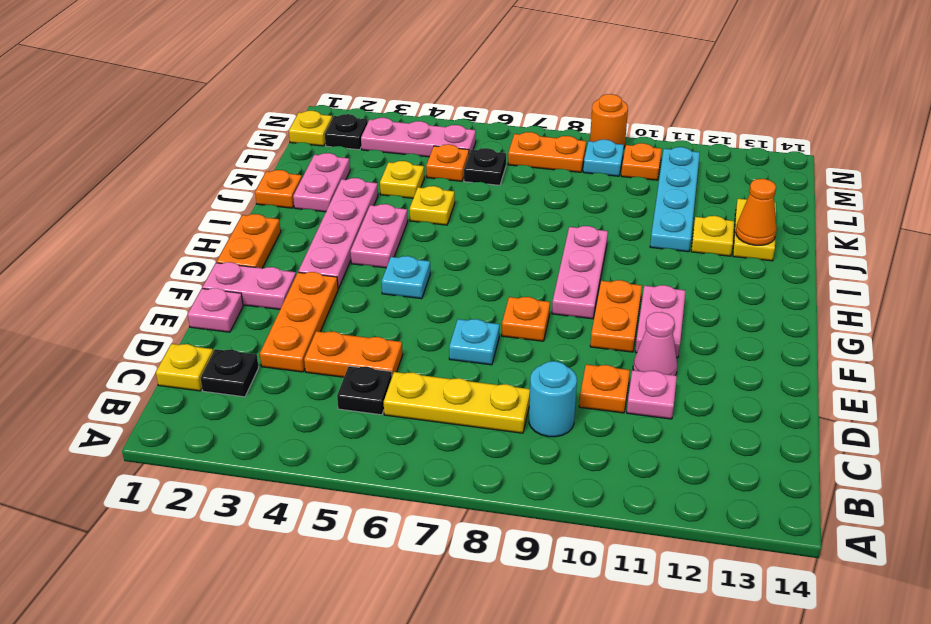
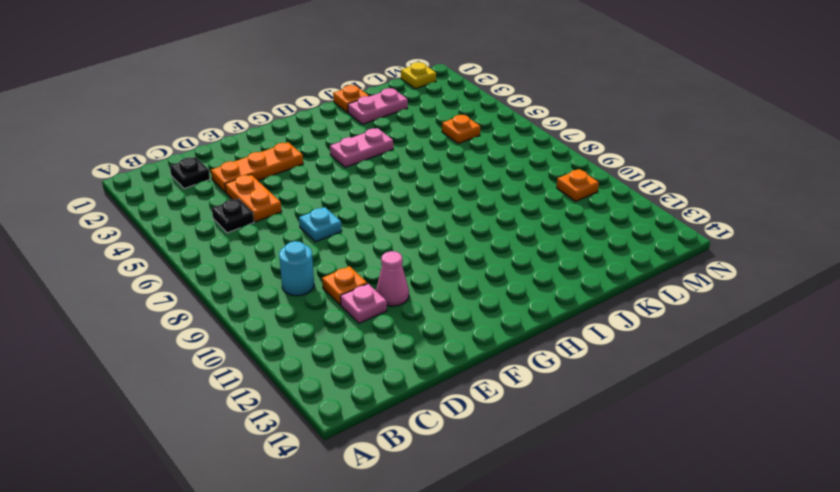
none -> yellow plate C1 level 1
none -> yellow plate C6:C8 level 1
none -> pink plate E1 level 1
none -> pink plate F1:F2 level 1

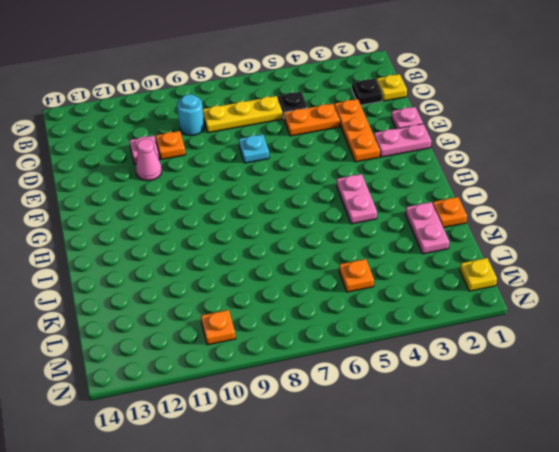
none -> orange plate F8 level 1
none -> orange plate F10:G10 level 1
none -> pink plate F11:G11 level 1
none -> orange plate G1:H1 level 1

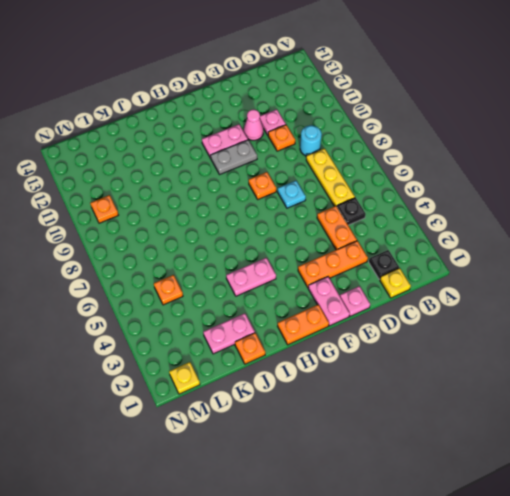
grey plate F10:G10 level 1 -> orange plate F10:G10 level 1
none -> pink plate G3:J3 level 1
none -> cyan plate G5 level 1
none -> pink plate G9:I9 level 1
none -> yellow plate J5 level 1

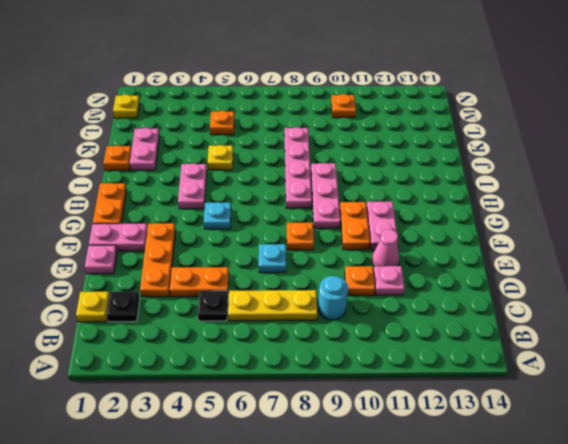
pink plate H8:K8 level 1 -> pink plate G3:J3 level 1
none -> cyan plate J11:M11 level 1
none -> yellow plate J12 level 1
none -> yellow plate J13:K13 level 1
none -> yellow plate K4 level 1

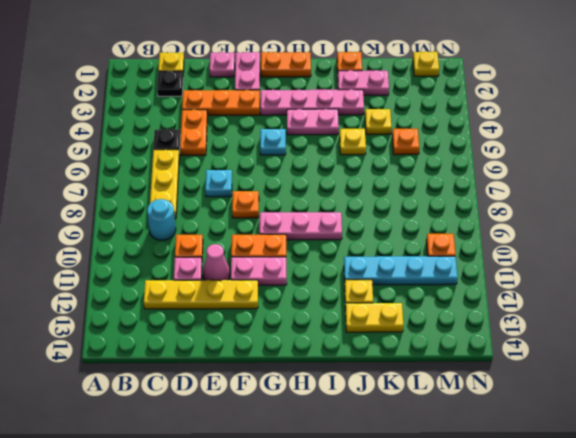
yellow plate C12:F12 level 1 -> none
none -> black plate L6 level 1
none -> black plate M2 level 1
none -> pink plate M3:M5 level 1
none -> orange plate M7:M8 level 1

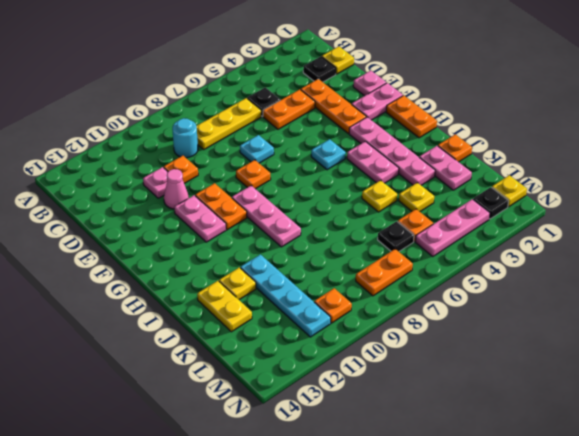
none -> cyan plate M9 level 1
none -> orange round brick N9 level 1
none -> orange cone J13 level 2

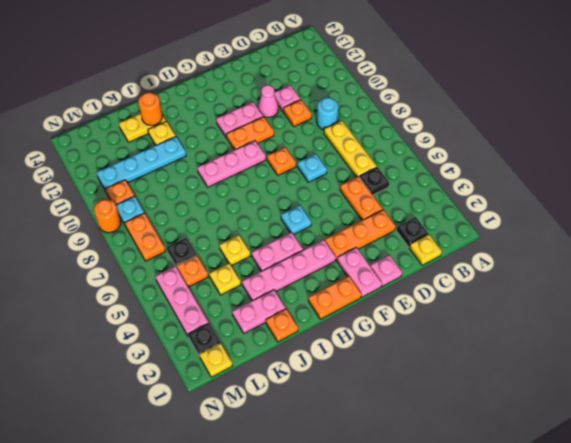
orange round brick J13 level 2 -> orange cone J13 level 2

